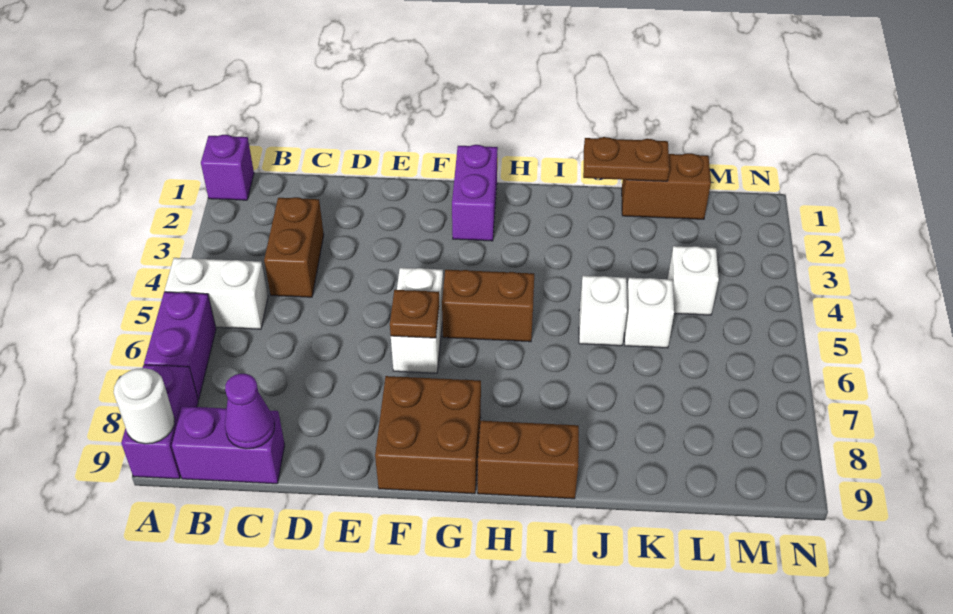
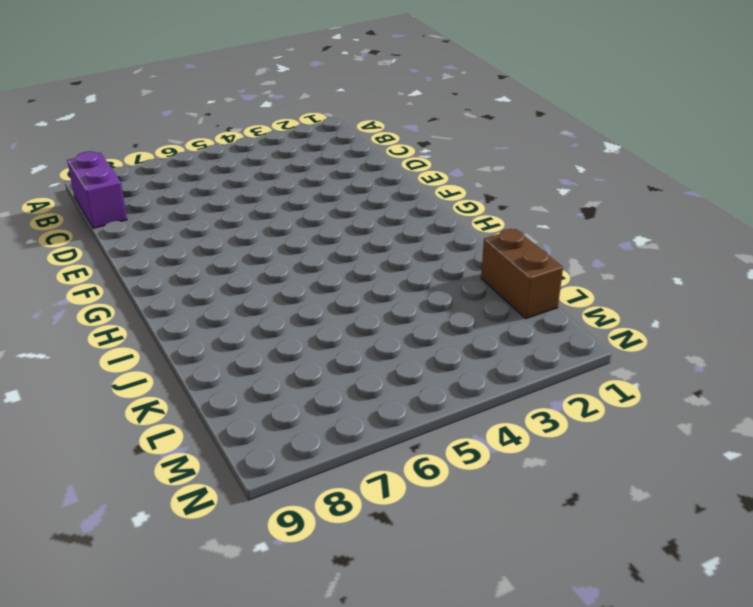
none -> purple brick A1 level 1
none -> white brick A5:B5 level 1
none -> purple brick A6:A7 level 1

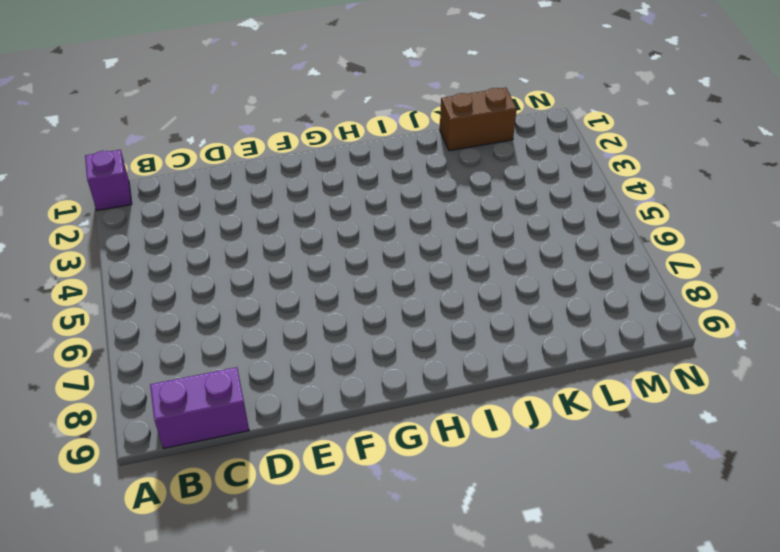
none -> white brick A5:B5 level 1
none -> purple brick A6:A7 level 1
none -> purple brick A8:A9 level 1

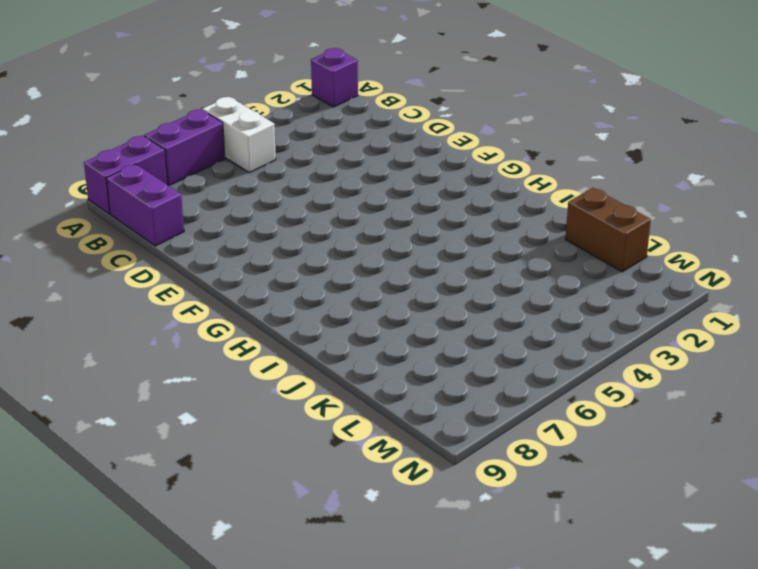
none -> brown brick C3:C4 level 1
none -> white brick F5:F6 level 1
none -> brown brick F8:G9 level 1

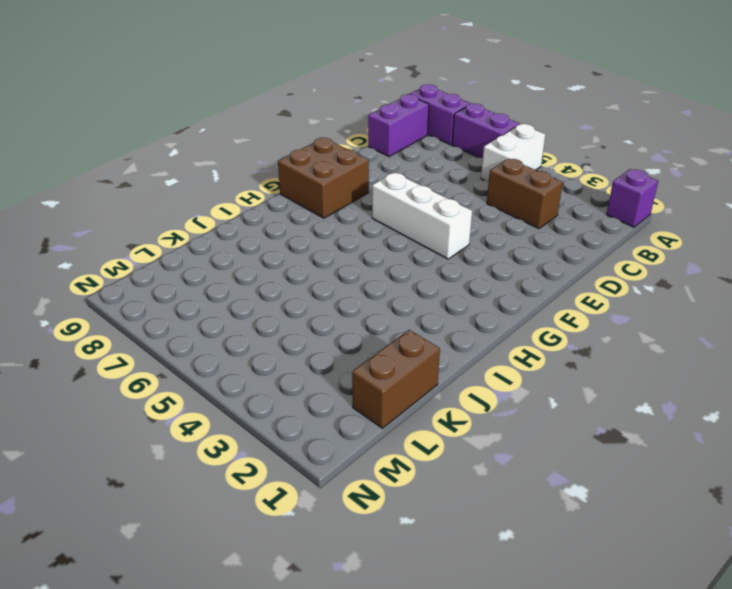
white brick F4:F6 level 1 -> white brick F5:F6 level 1
none -> purple brick G1:G2 level 1
none -> brown brick G5:H5 level 1
none -> brown brick H9:I9 level 1

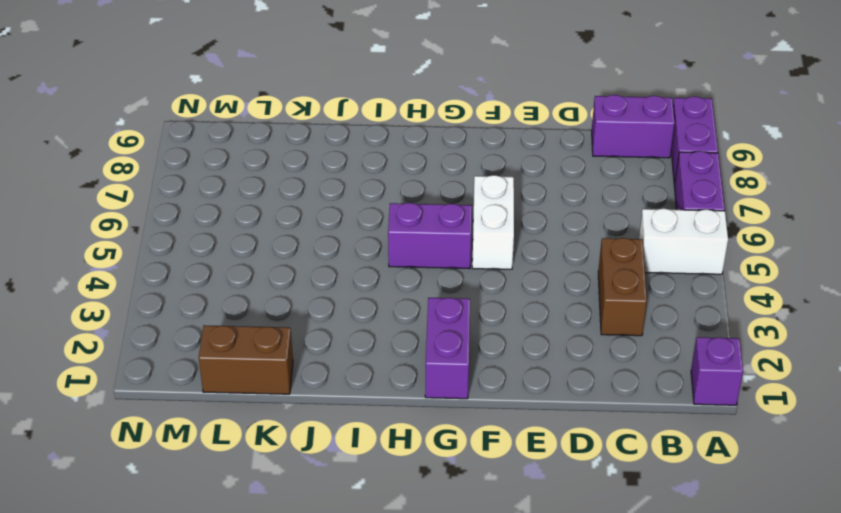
purple brick G5:H5 level 1 -> brown brick G5:H5 level 1
none -> brown brick F8:G9 level 1
none -> brown brick H9:I9 level 1
none -> white brick J5 level 1

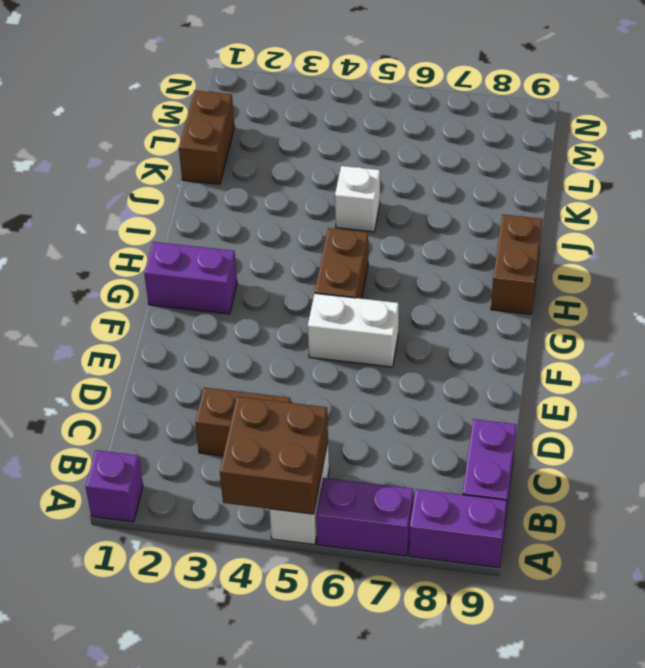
brown brick A4:B5 level 2 -> brown brick F8:G9 level 1
none -> white brick K5 level 1
none -> white brick L4 level 1
none -> white round brick A9 level 2

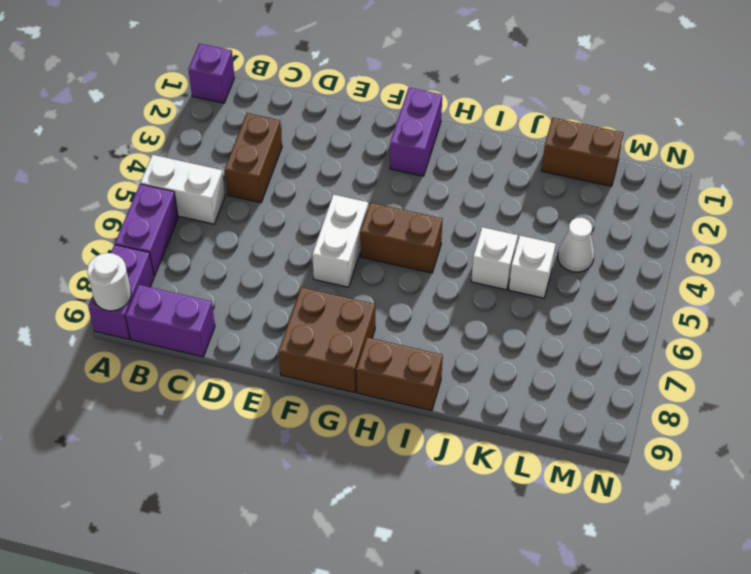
white cone L4 level 1 -> white brick L4 level 1
none -> purple cone C9 level 2
none -> brown plate F6 level 2
none -> brown plate J1:K1 level 2

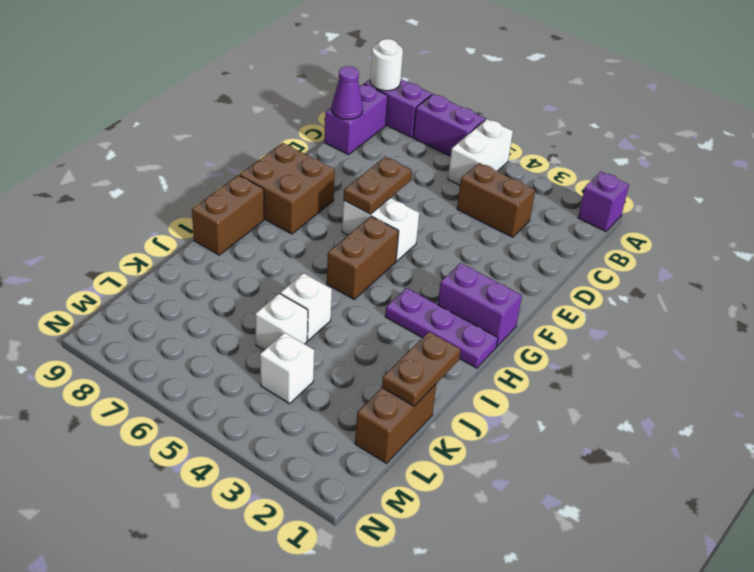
brown plate E6:F6 level 2 -> brown plate F6 level 2
purple plate H1:H3 level 1 -> none

